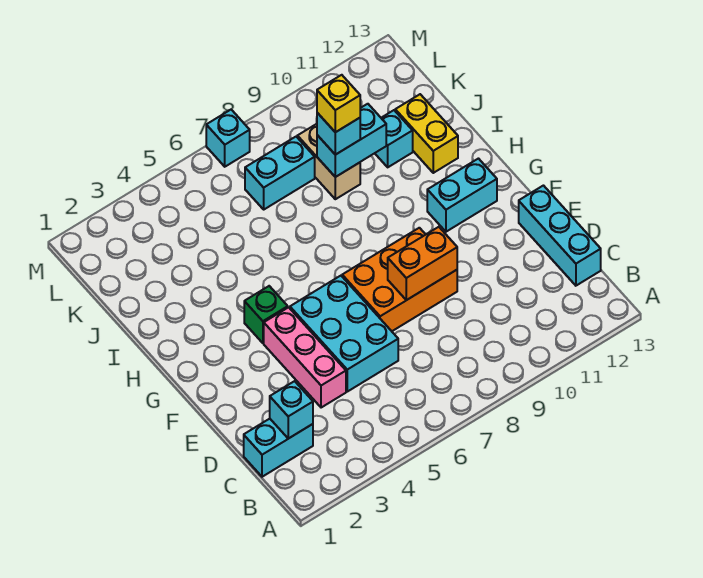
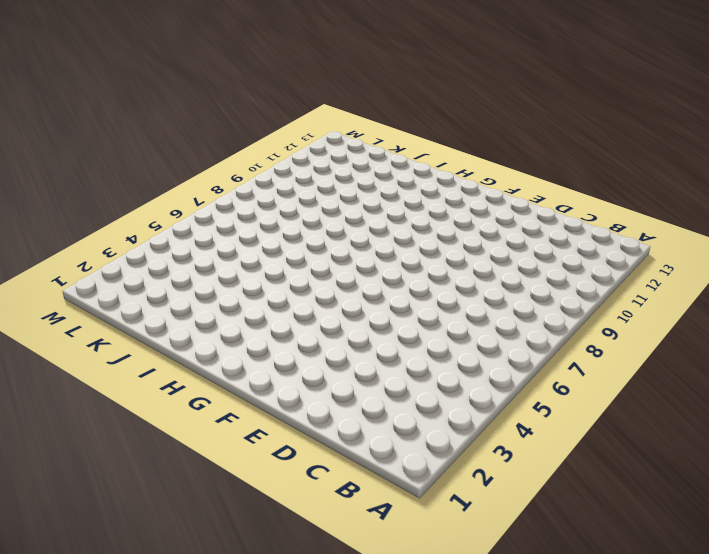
none -> cyan brick C1:C2 level 1
none -> cyan brick C13:E13 level 1
none -> pink brick D4:F4 level 1

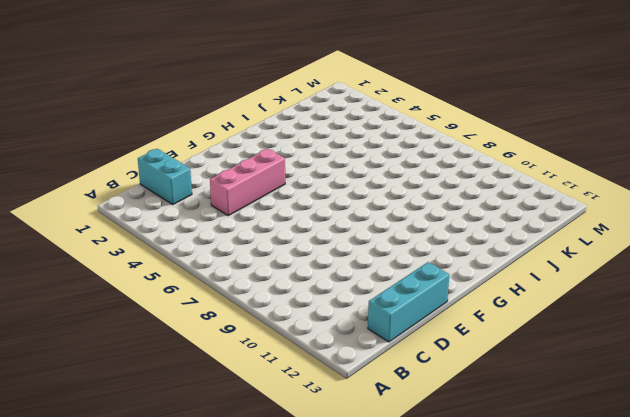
none -> cyan brick D5:F6 level 1
none -> orange brick E7:F9 level 1
none -> green brick G4 level 1

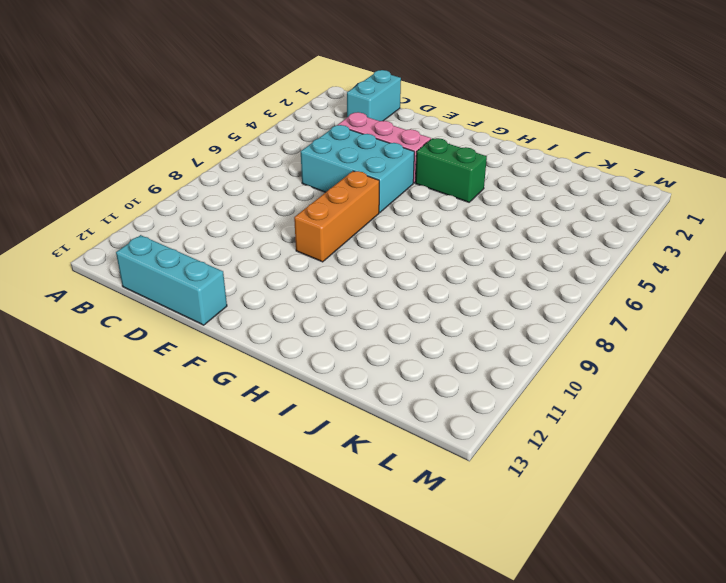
orange brick F7:F9 level 1 -> orange brick E7:F9 level 1
green brick G4:H4 level 1 -> green brick G4 level 1
none -> cyan brick G11:G12 level 1
none -> yellow brick I12:J12 level 1
none -> tan brick J9:K9 level 1

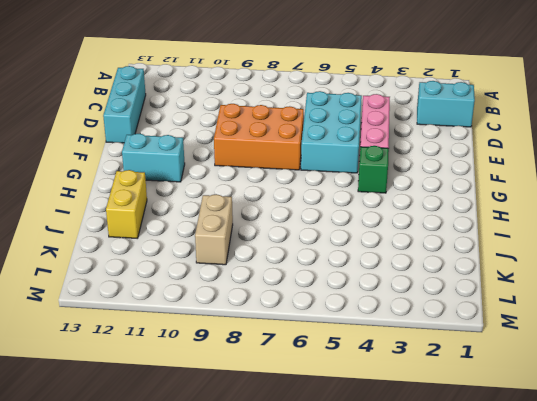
none -> cyan brick J11 level 1
none -> cyan brick K7:K8 level 1
none -> cyan brick M7 level 1

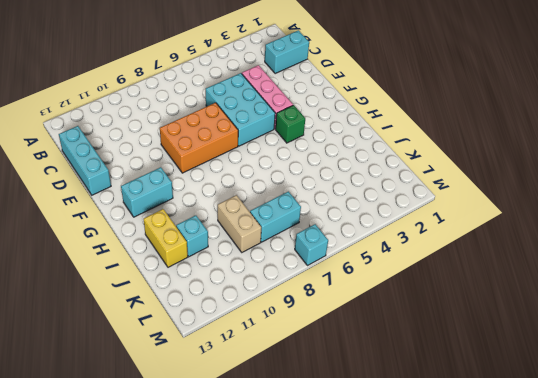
none -> cyan brick C2 level 2
none -> orange brick E8:E9 level 2
none -> cyan brick J9:J10 level 2

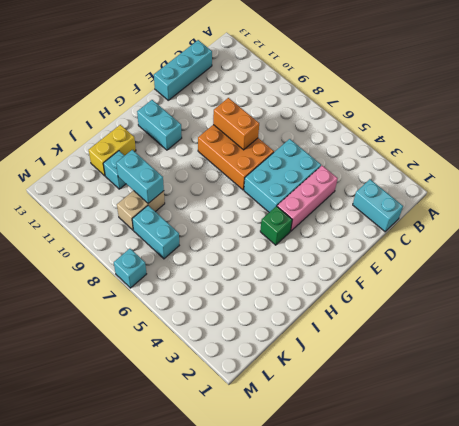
none -> cyan brick C2 level 2
none -> cyan brick J9 level 3
none -> yellow brick J9 level 4

